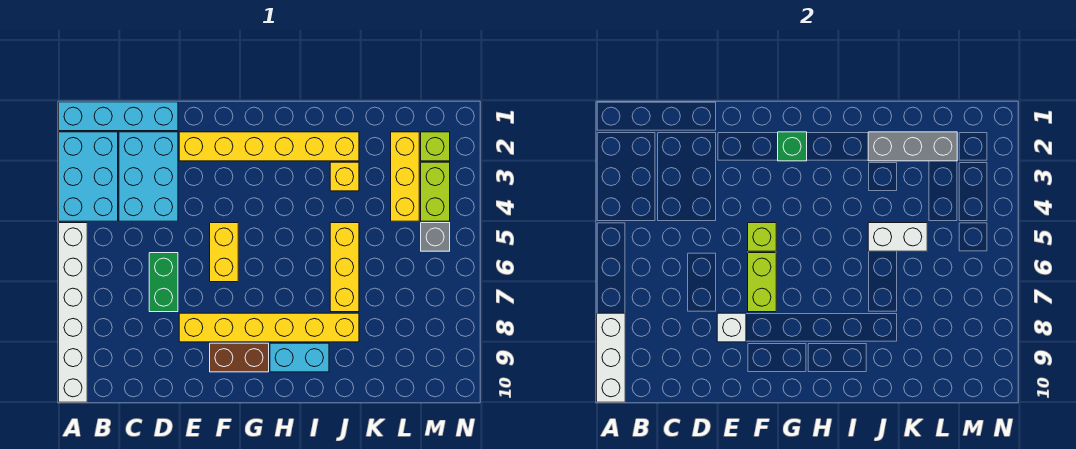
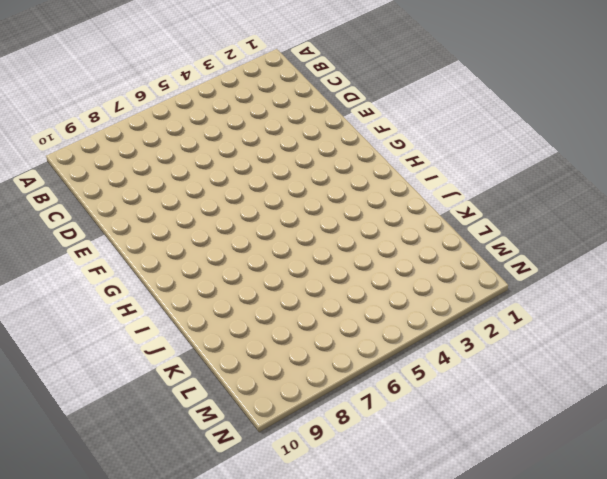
none -> cyan brick A1:D1 level 1
none -> cyan brick A2:B4 level 1
none -> white brick A5:A10 level 1

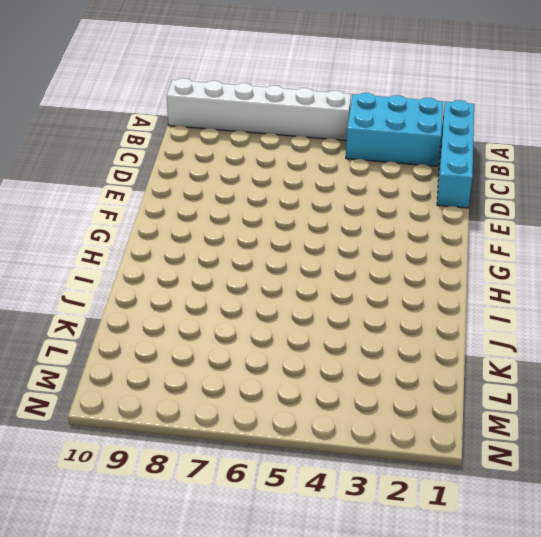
none -> cyan brick C2:D4 level 1
none -> green brick D6:D7 level 1
none -> yellow brick E2:J2 level 1

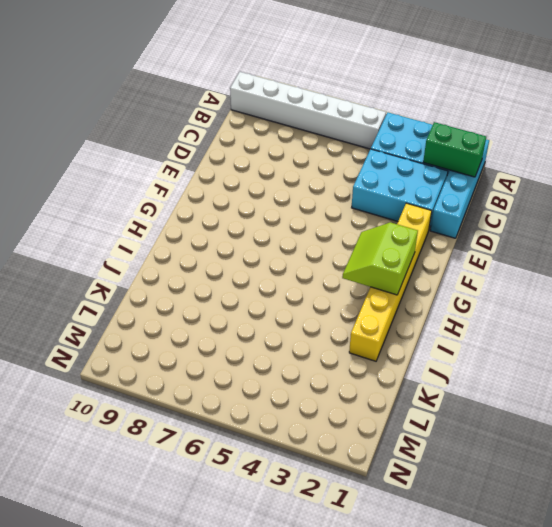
green brick B1:B2 level 2 -> green brick D6:D7 level 1
lime slope G2:H3 level 2 top 2 -> green brick G2 level 2
none -> yellow brick E8:J8 level 1
none -> yellow brick F5:F6 level 1
none -> brown brick F9:G9 level 1

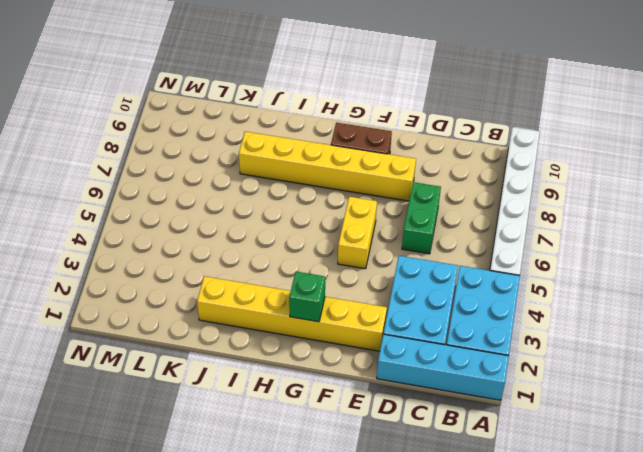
none -> cyan brick H9:I9 level 1
none -> yellow brick J3 level 1
none -> yellow brick J5:J7 level 1

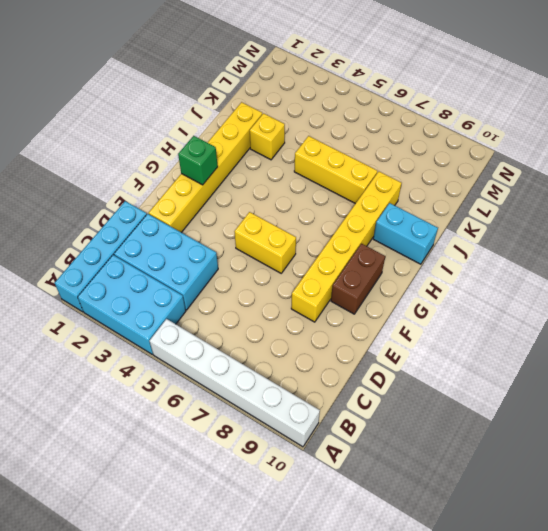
cyan brick I9:I10 level 1 -> cyan brick H9:I9 level 1
none -> green brick D6:D7 level 1
none -> yellow brick L2:L4 level 1
none -> lime brick M2 level 1

